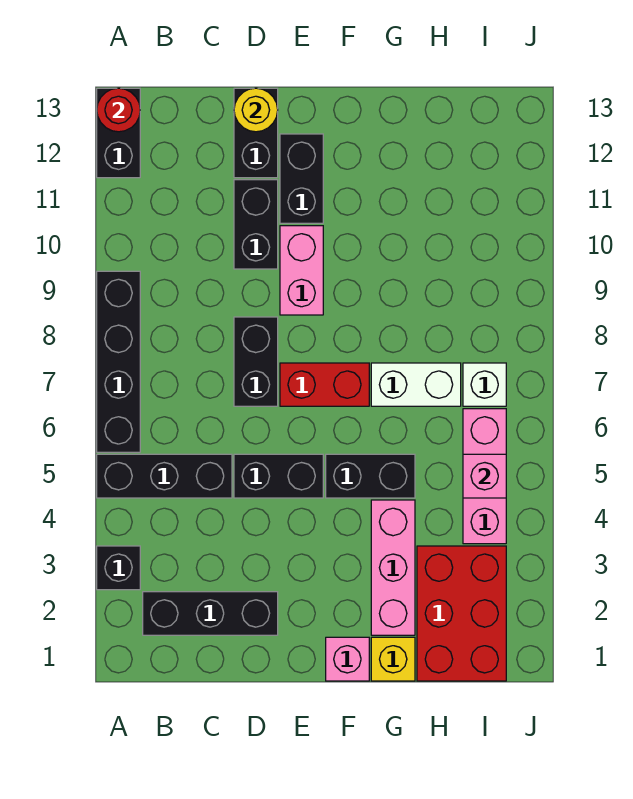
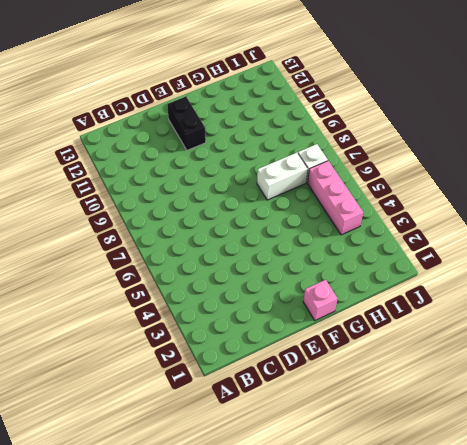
none -> black brick A3 level 1
none -> black brick A5:C5 level 1
none -> black brick A6:A9 level 1

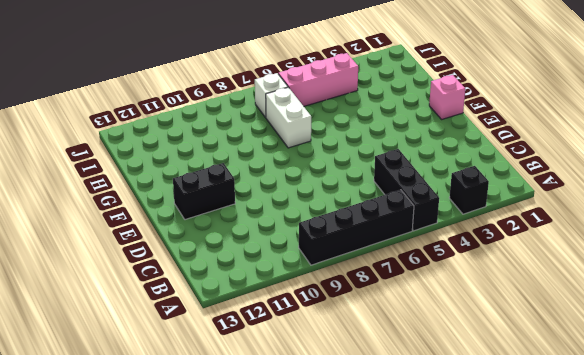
none -> black brick A12:A13 level 1
none -> black brick B2:D2 level 1
none -> black brick D5:E5 level 1

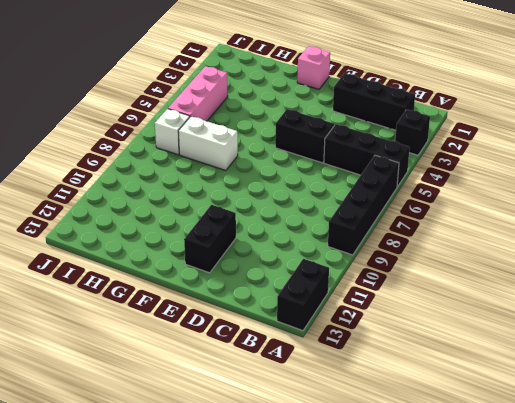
none -> black brick D7:D8 level 1
none -> black brick D10:D11 level 1
none -> black brick D12:D13 level 1

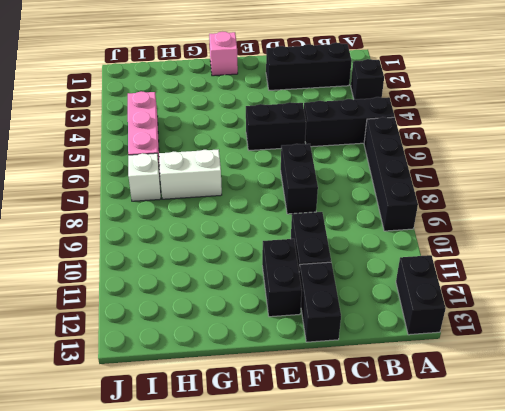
none -> red brick E7:F7 level 1
none -> pink brick E9:E10 level 1
none -> black brick F5:G5 level 1

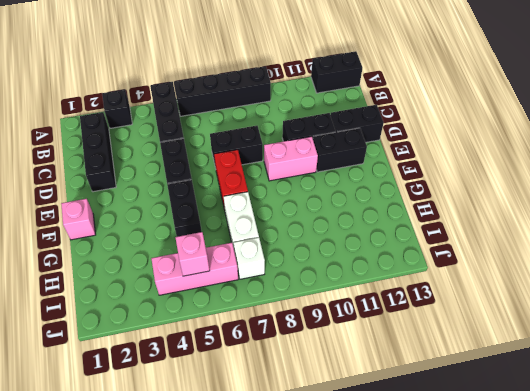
none -> yellow brick G1 level 1
none -> pink brick G2:G4 level 1
none -> red brick H1:I3 level 1

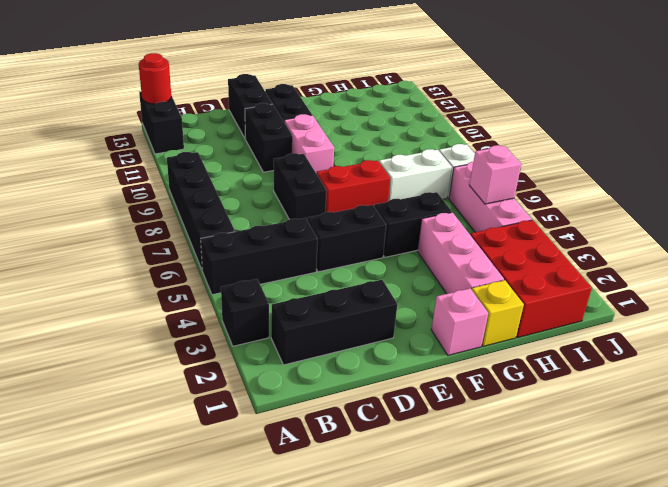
none -> yellow round brick D13 level 2

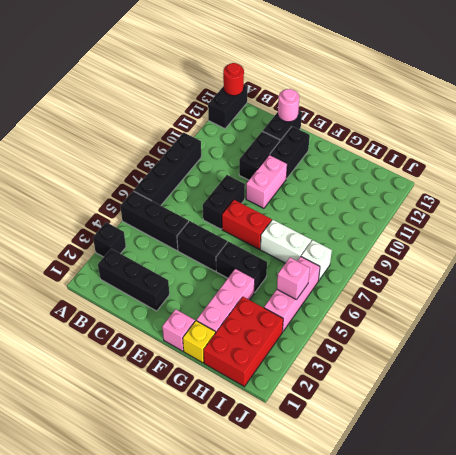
pink round brick D13 level 2 -> yellow round brick D13 level 2

